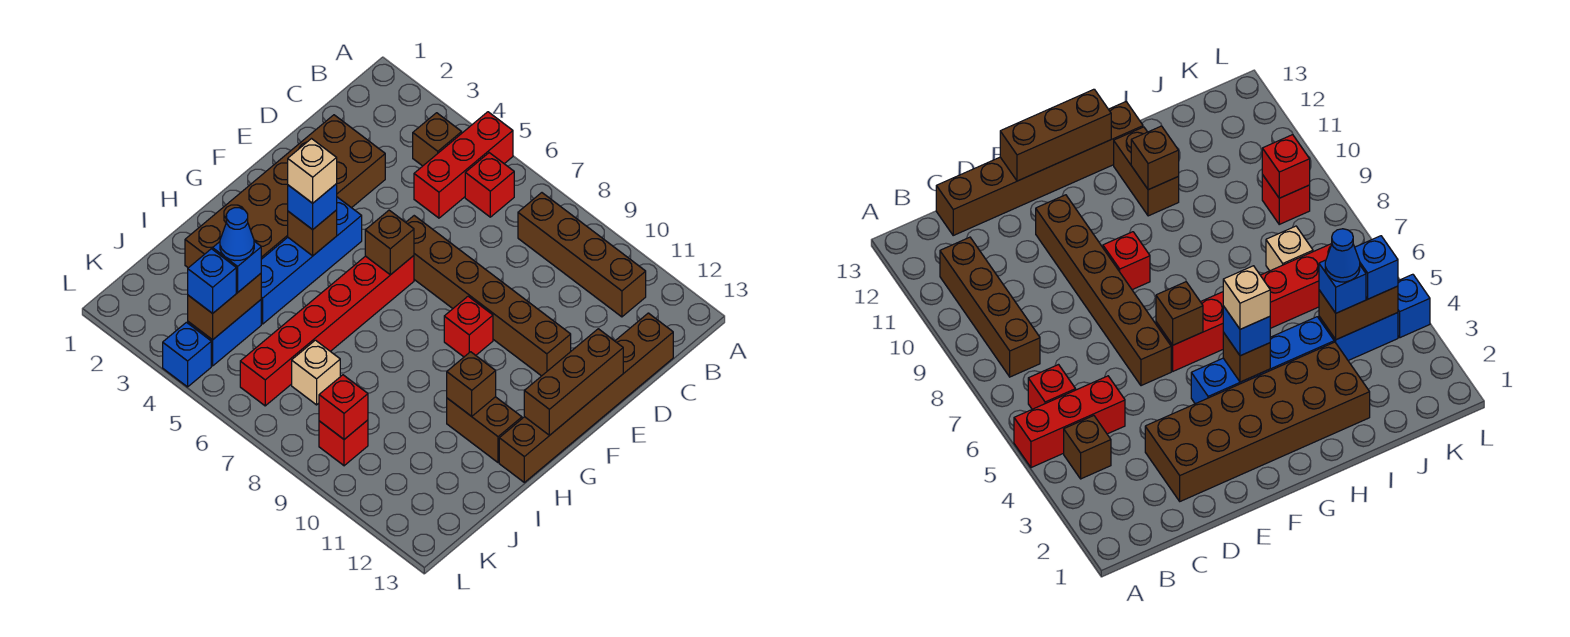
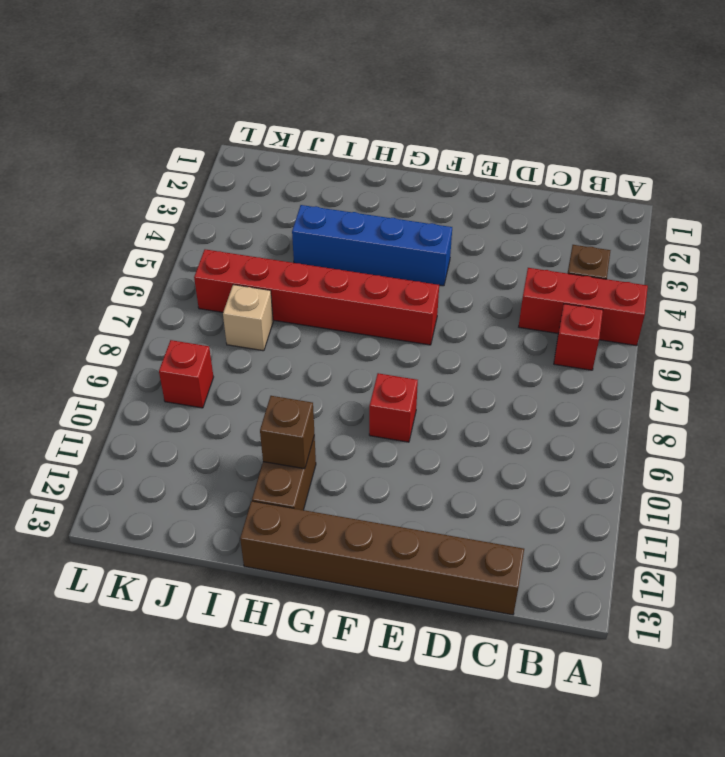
none -> brown brick B8:B11 level 1
none -> brown brick D2:I3 level 1
none -> brown brick E6:E11 level 1

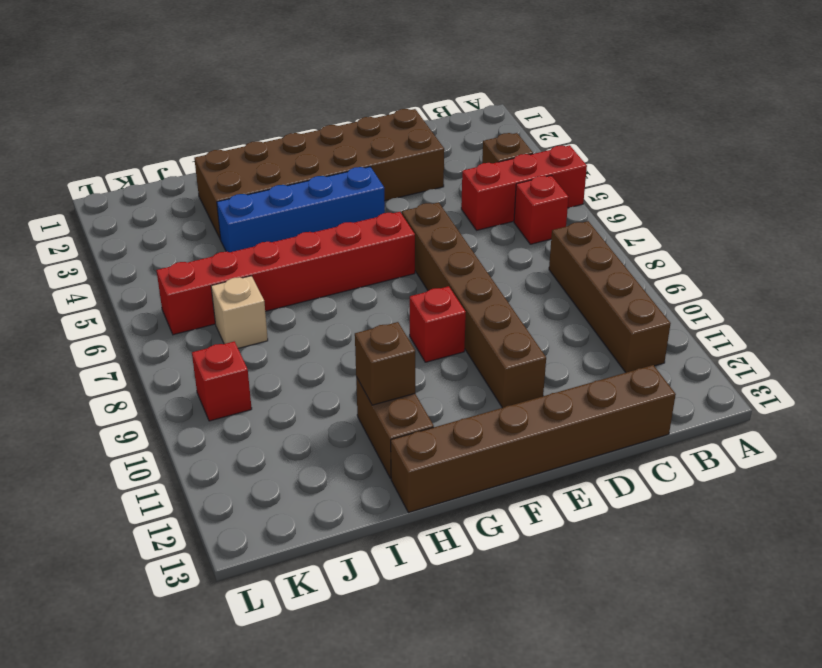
none -> blue brick J4:K4 level 1
none -> blue brick L4 level 1
none -> brown brick E13:G13 level 2

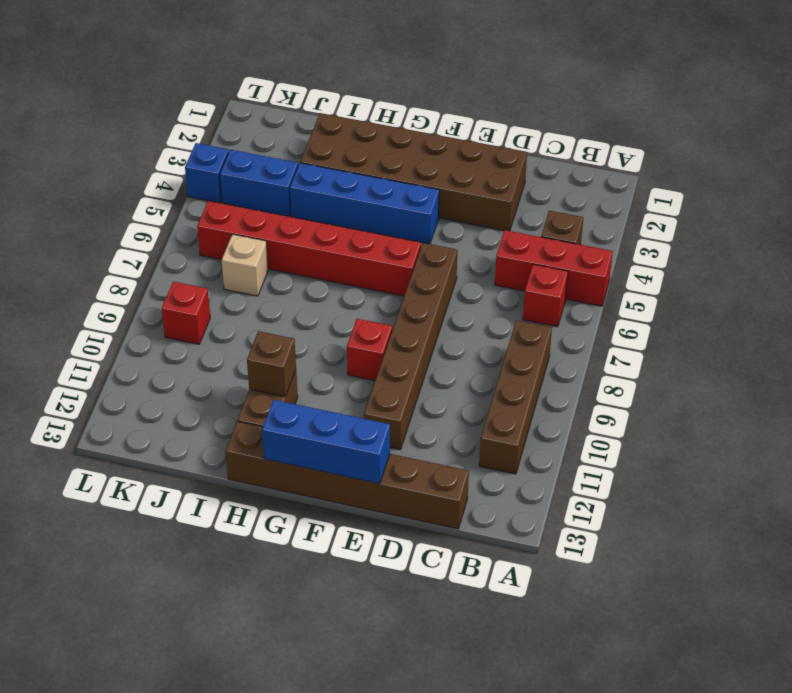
blue brick E13:G13 level 2 -> brown brick E13:G13 level 2
none -> brown brick F6 level 2
none -> brown brick G4 level 2
none -> brown brick J4:K4 level 2

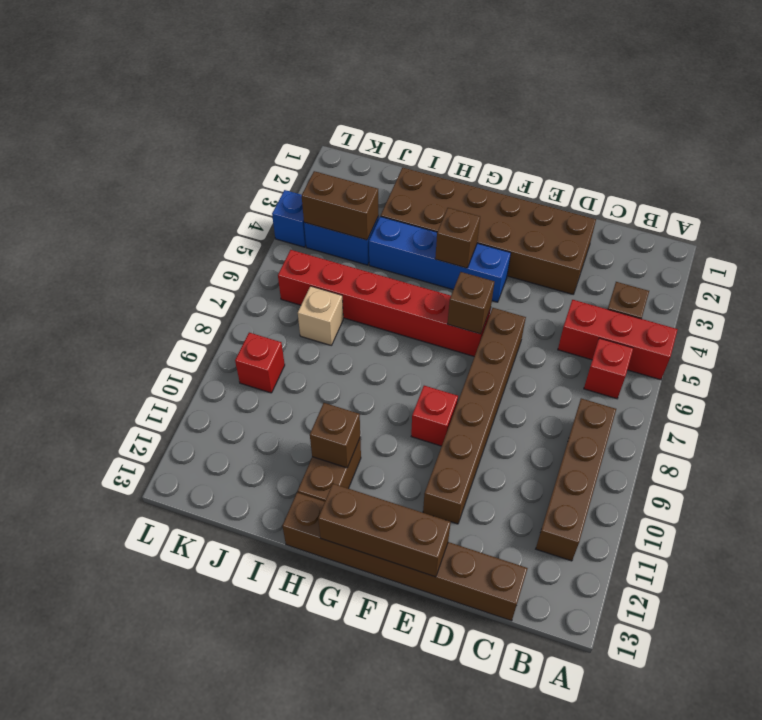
none -> red brick K9 level 2
none -> blue brick G4 level 3
none -> blue brick J4 level 3

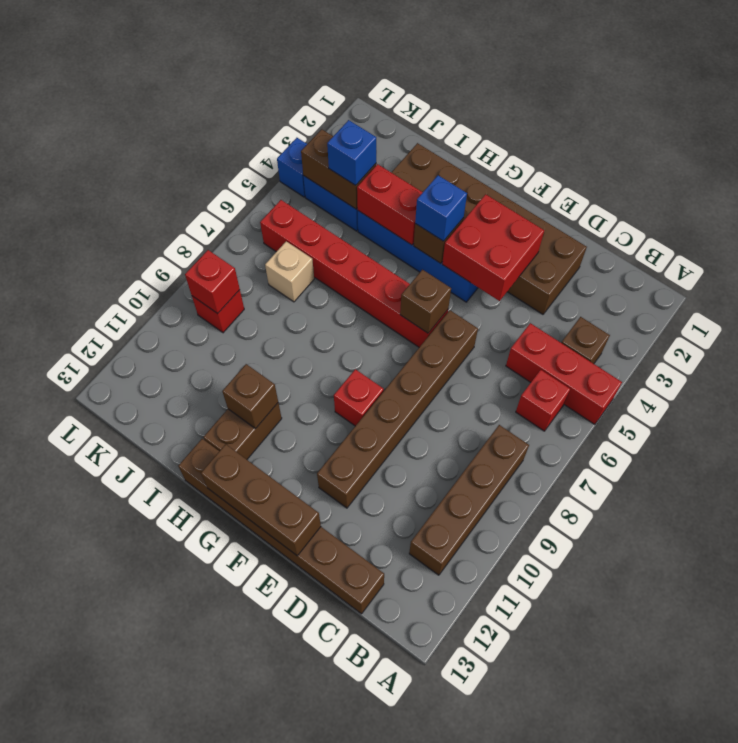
red brick E3:F4 level 2 -> none
red brick H4:I4 level 2 -> none
none -> blue brick K4 level 3
none -> tan brick G4 level 4
none -> blue cone J4 level 4

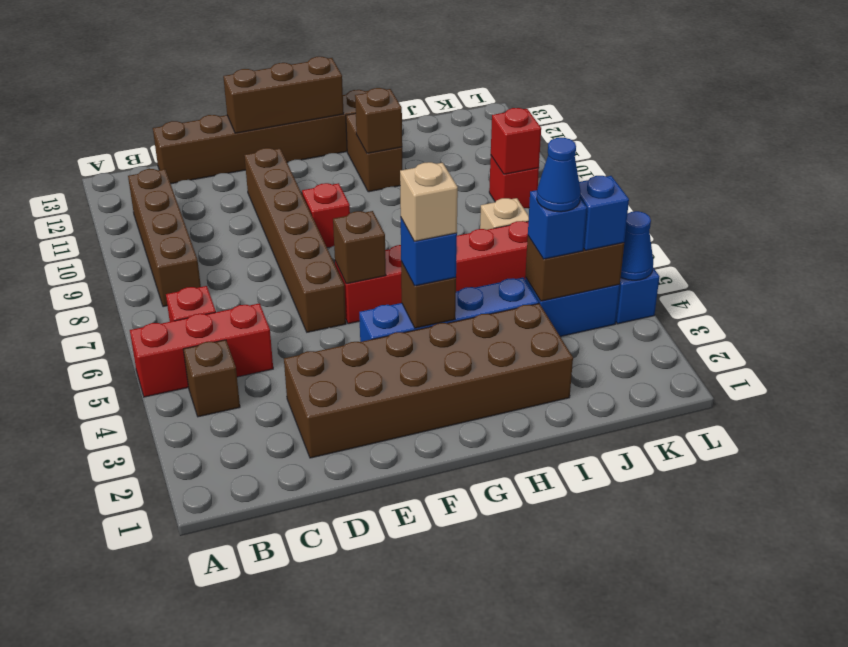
blue cone L4 level 2 -> none

